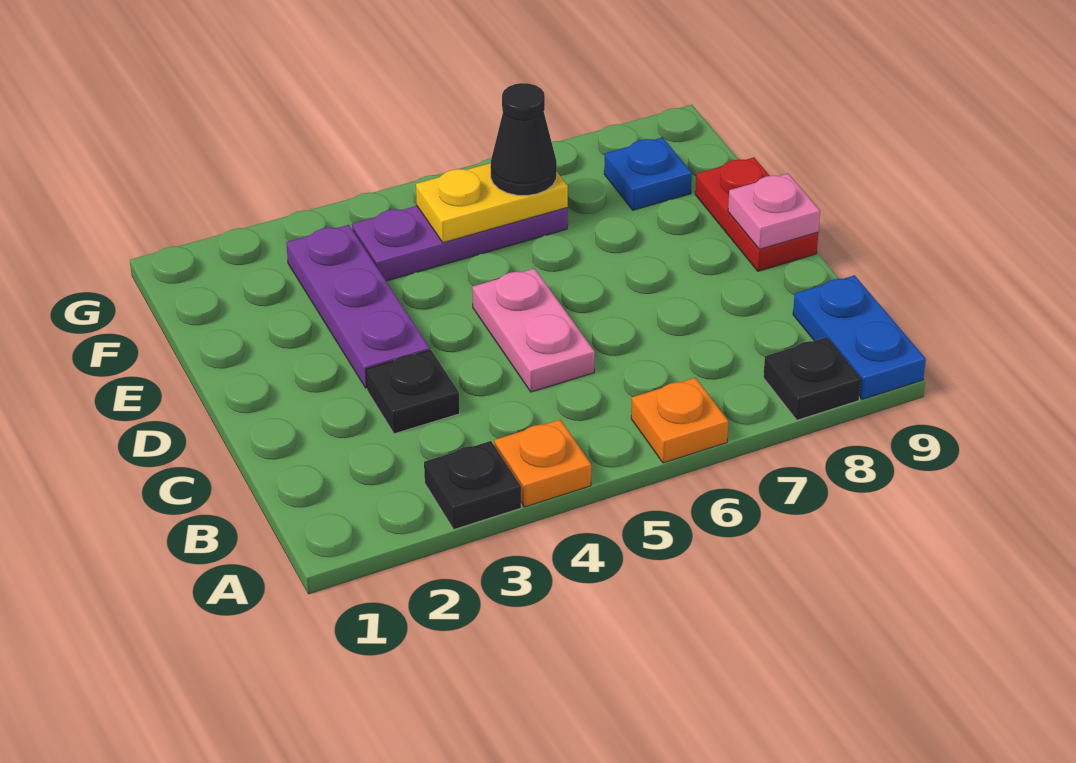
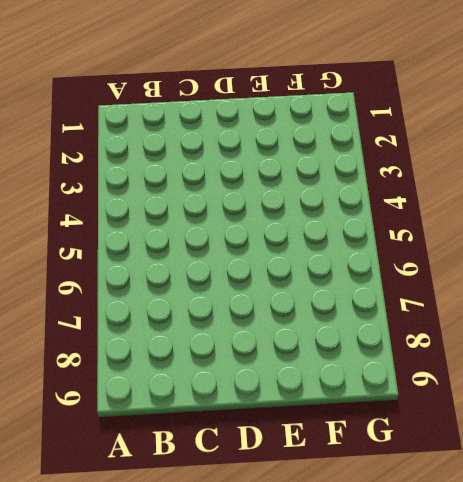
none -> black plate A3 level 1
none -> orange plate A4 level 1
none -> orange plate A6 level 1

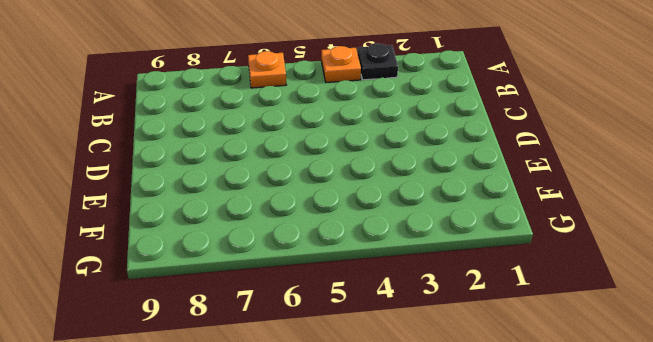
none -> black plate A8 level 1
none -> blue plate A9:B9 level 1
none -> black plate C3 level 1

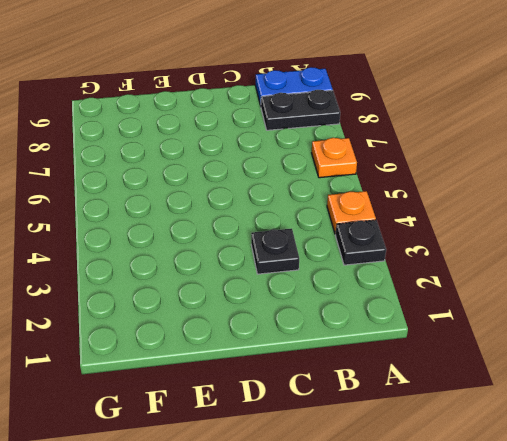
black plate A8:B8 level 1 -> black plate A8 level 1
none -> pink plate C5:D5 level 1
none -> purple plate D3:F3 level 1
none -> red plate D9:E9 level 1

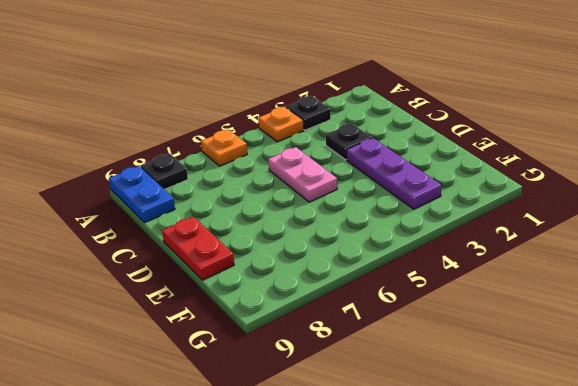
none -> purple plate F4:F6 level 1
none -> blue plate F8 level 1
none -> pink plate D9 level 2

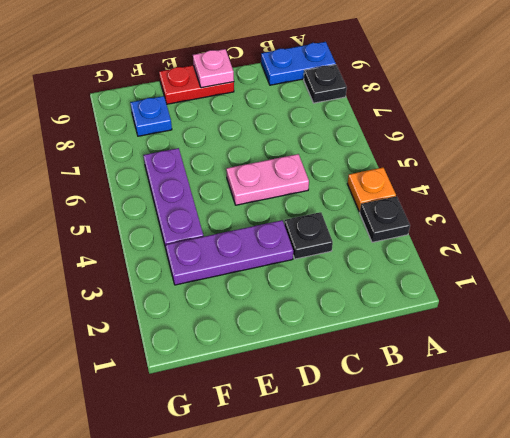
none -> orange plate A6 level 1
none -> yellow plate F5:F6 level 2
none -> black cone F6 level 3

